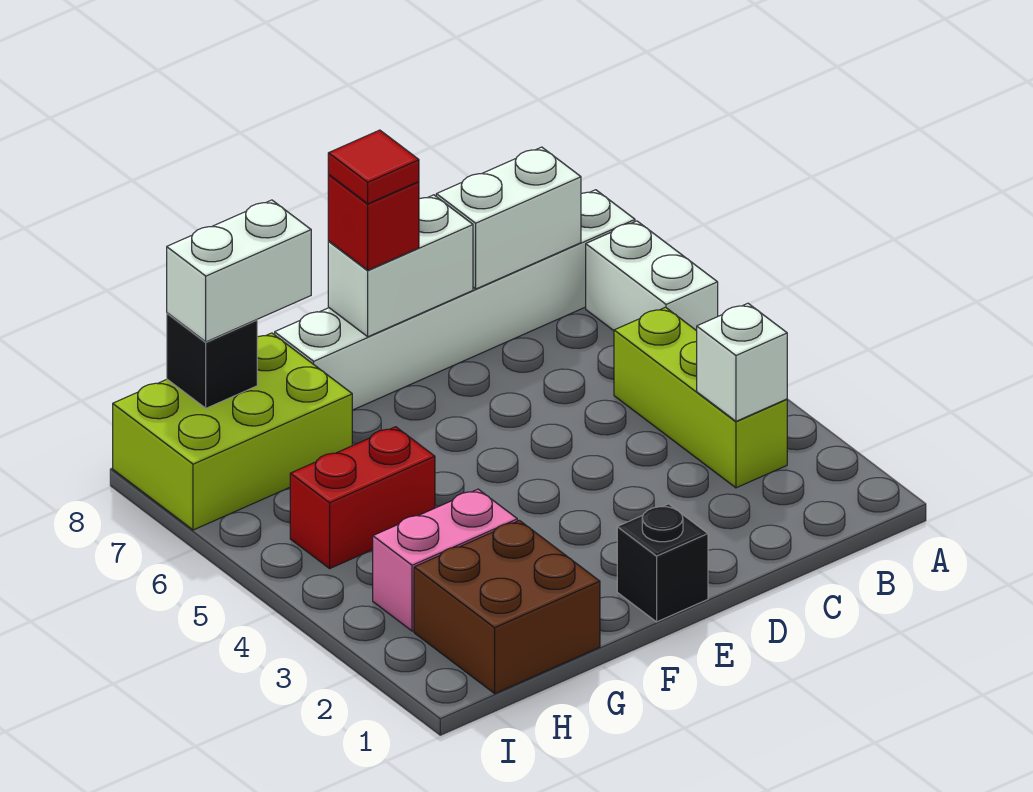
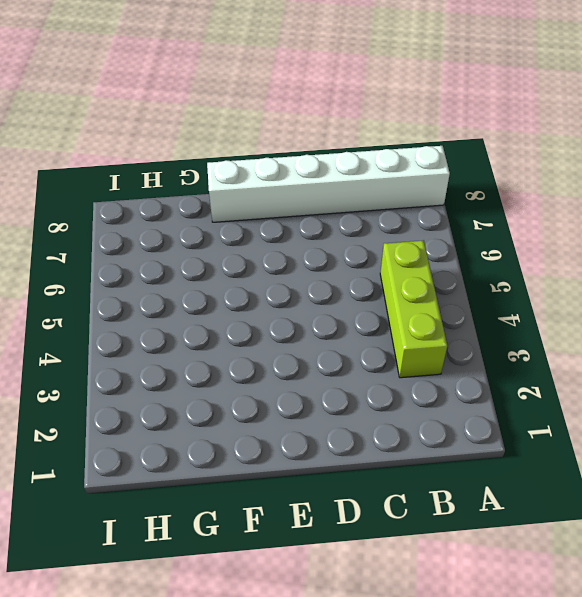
none -> white brick A6:A7 level 1
none -> black brick E1 level 1
none -> brown brick G1:H2 level 1

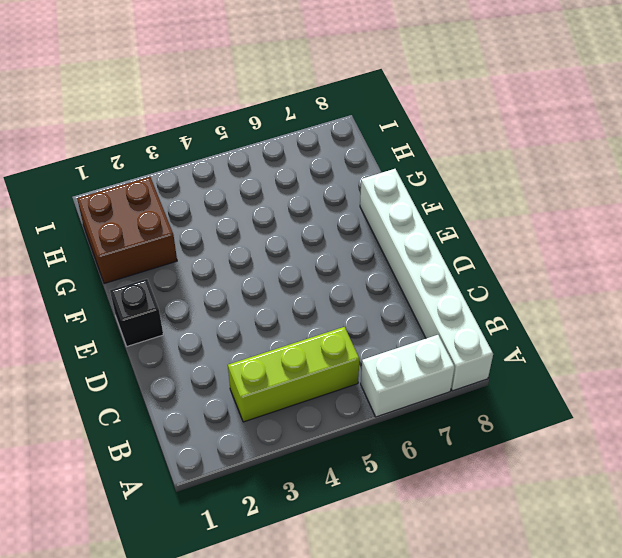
none -> pink brick G3:H3 level 1
none -> red brick G5:H5 level 1
none -> lime brick G7:I8 level 1

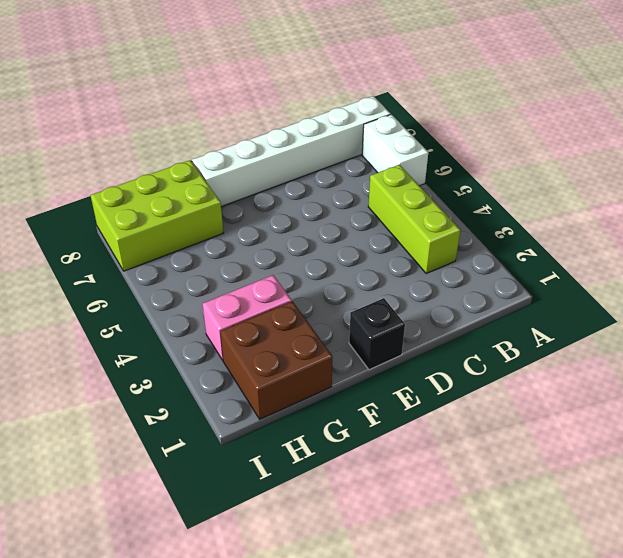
none -> red brick G5:H5 level 1
none -> white brick B3 level 2
none -> white brick B8:C8 level 2

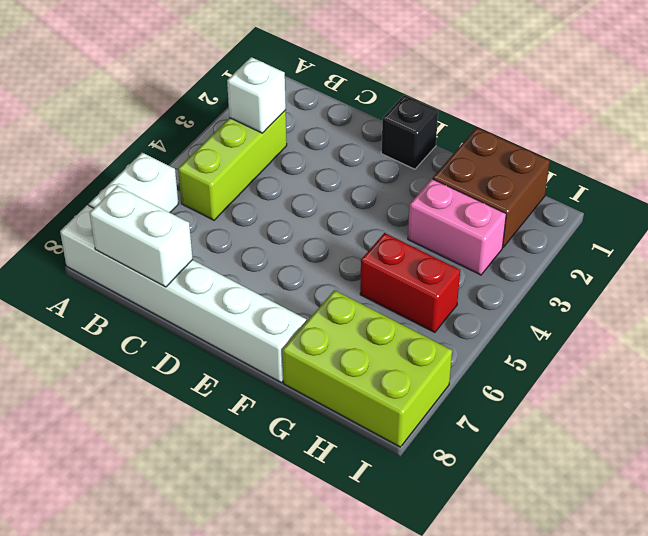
none -> white brick D8:E8 level 2
none -> black brick H8 level 2
none -> red brick E8 level 3

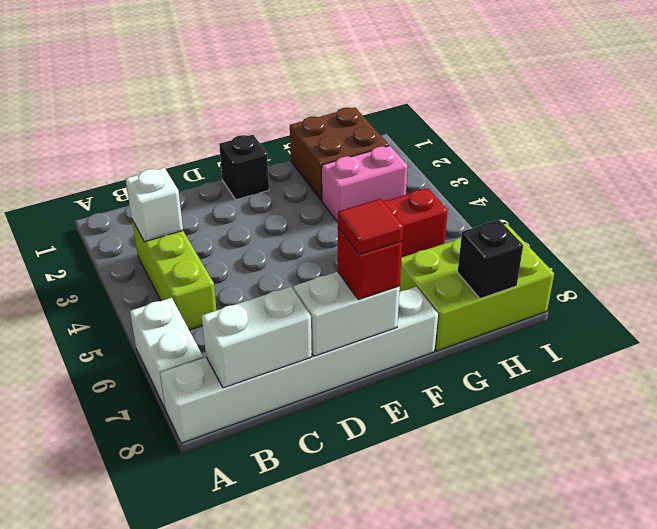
none -> white brick G8:H8 level 3

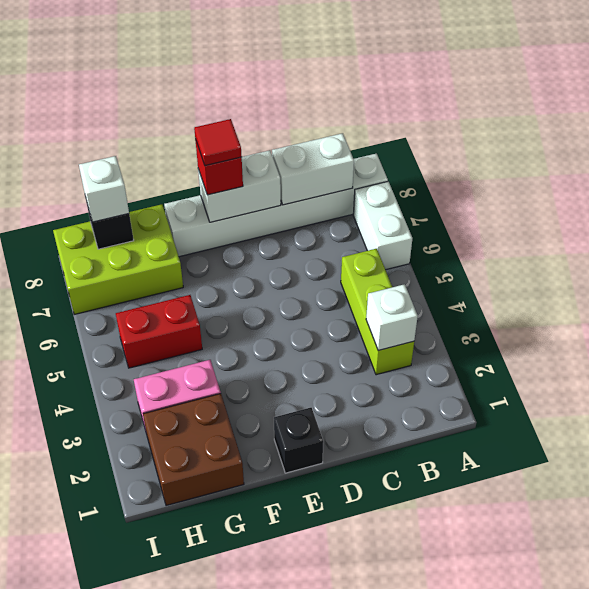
white brick H8 level 3 -> white brick G8:H8 level 3

